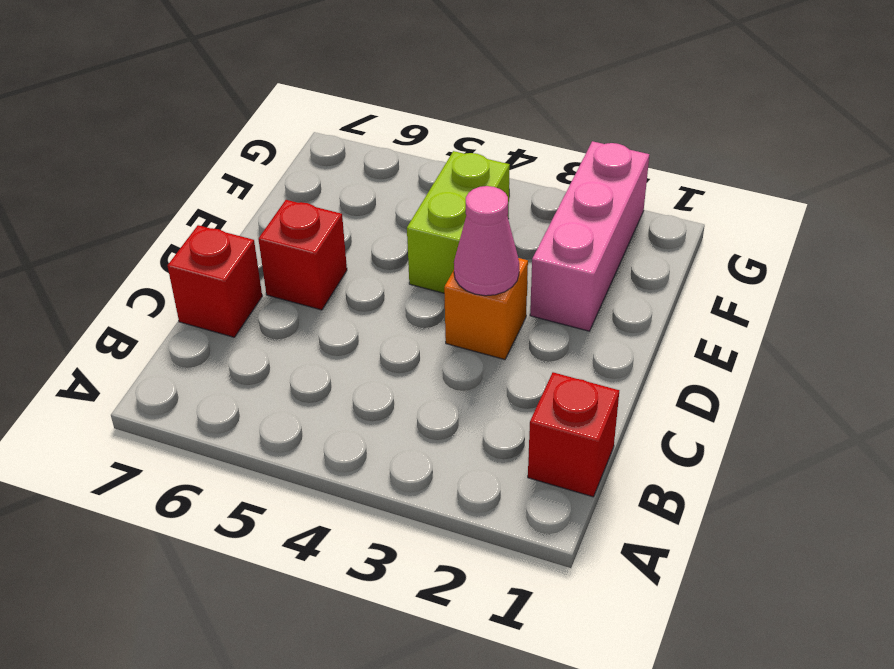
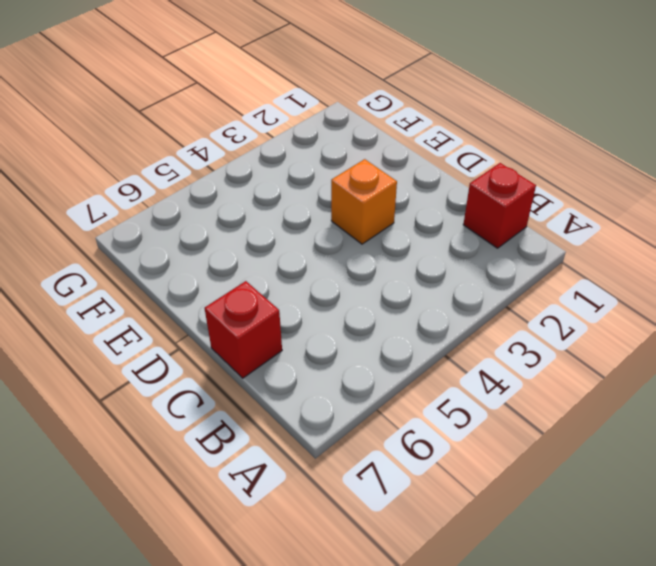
none -> red brick D6 level 1
none -> pink brick E2:G2 level 1

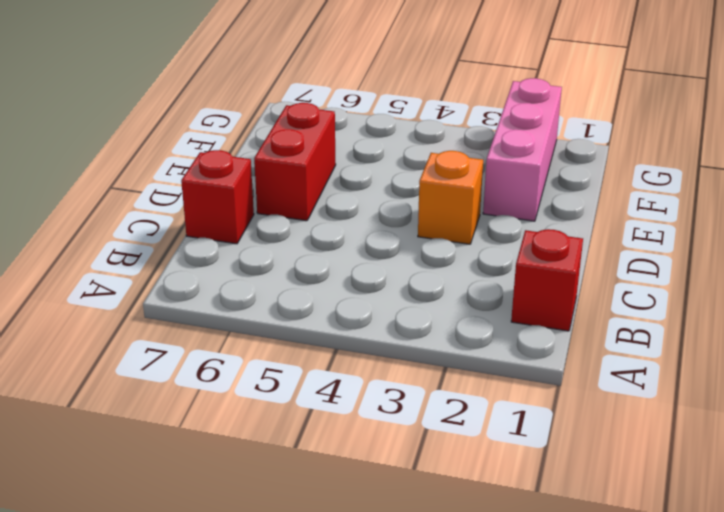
red brick D6:E6 level 1 -> red brick D6 level 1
none -> lime brick E4:F4 level 1
none -> pink cone D3 level 2

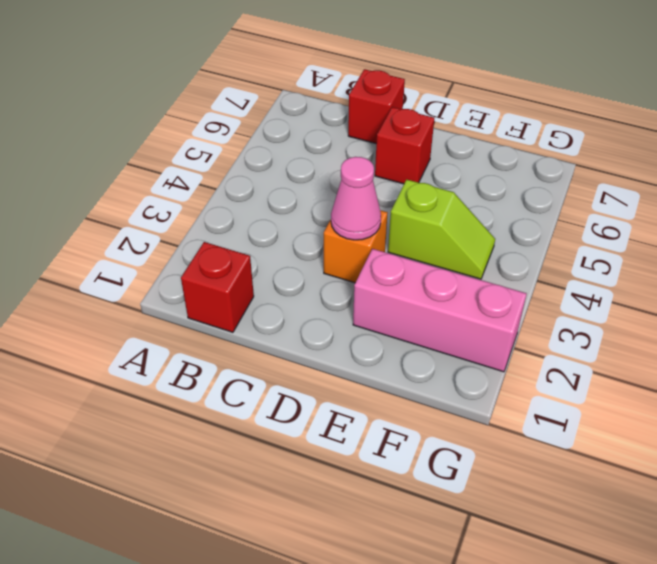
lime slope E4:F4 level 1 top E -> lime brick E4:F4 level 1

